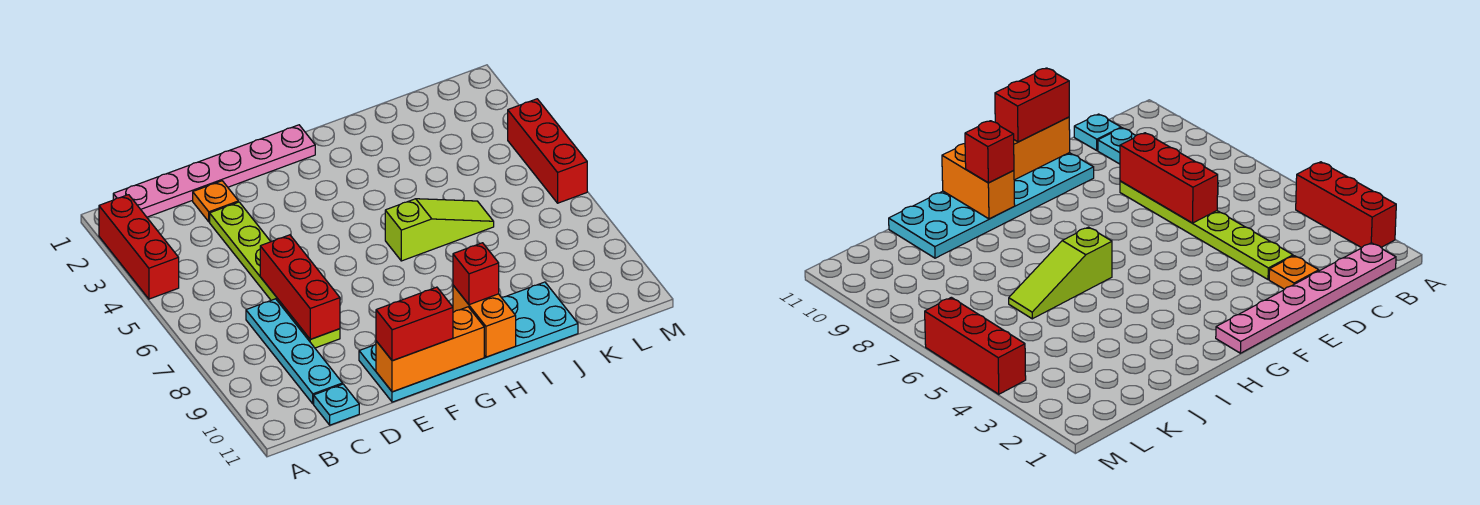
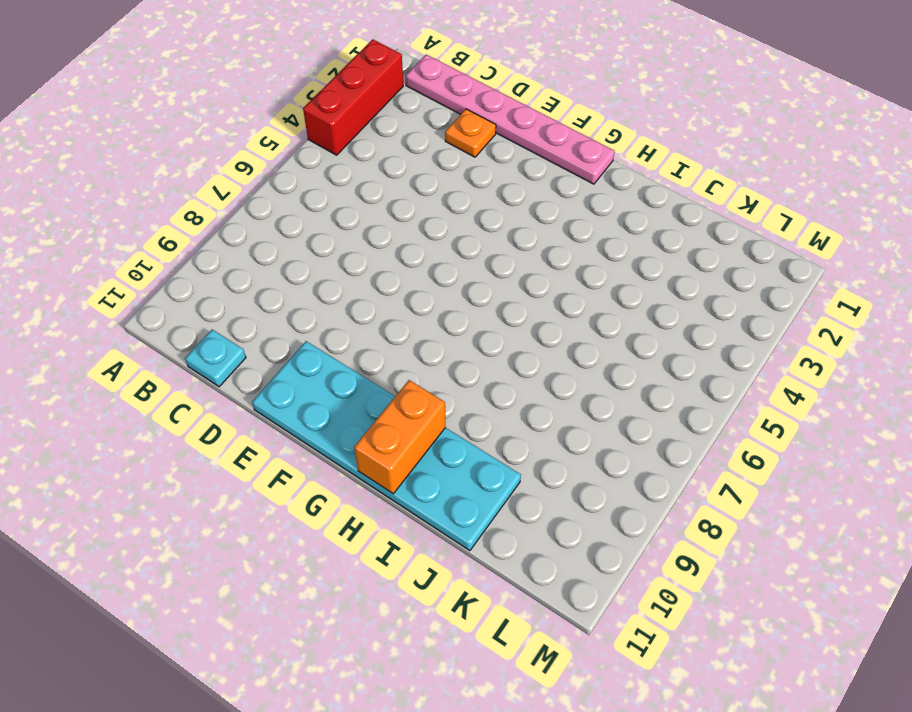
none -> cyan plate C7:C10 level 1
none -> lime plate D3:D8 level 1
none -> lime slope H6:J6 level 1 top H

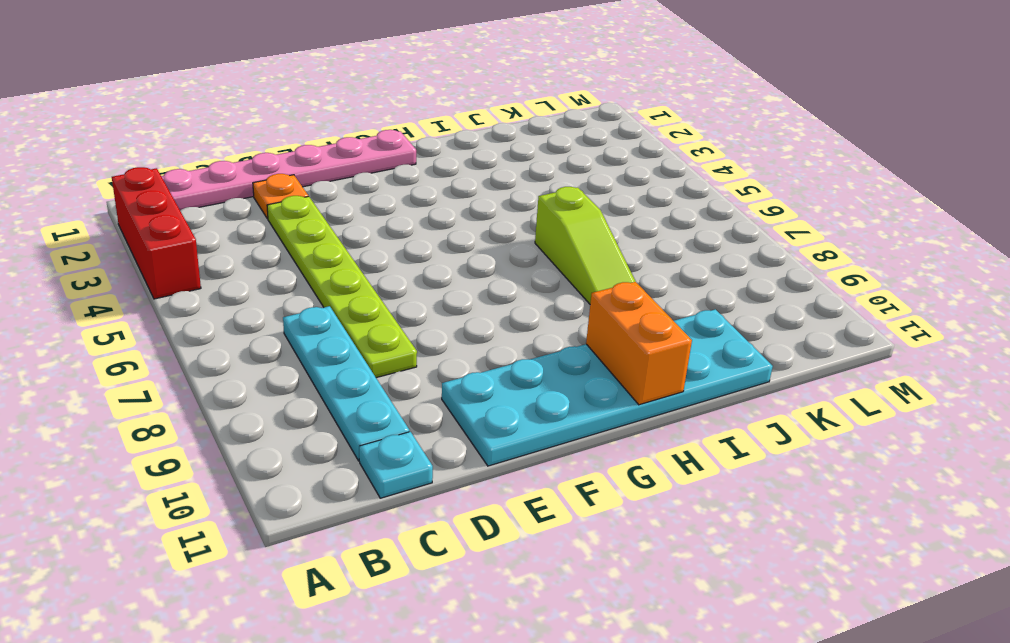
lime slope I6:I8 level 1 top 6 -> lime slope H6:J6 level 1 top H
none -> red brick M4:M6 level 1
none -> red brick D6:D8 level 2
none -> orange brick E11:G11 level 2

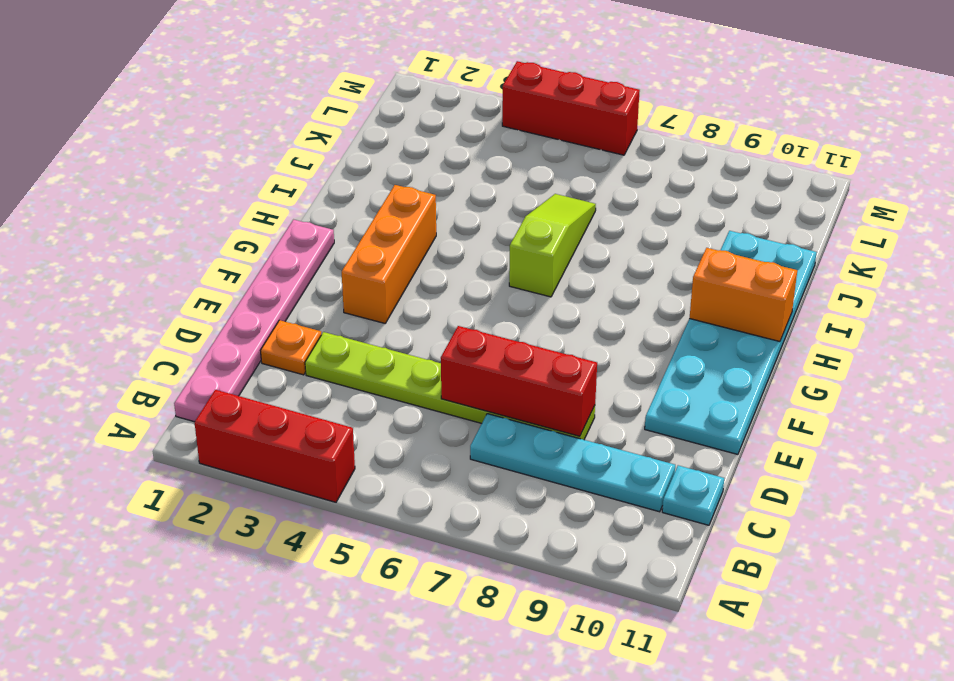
orange brick F3:H3 level 1 -> orange brick E11:G11 level 2
none -> red brick E11:F11 level 3
none -> red brick H10 level 3

